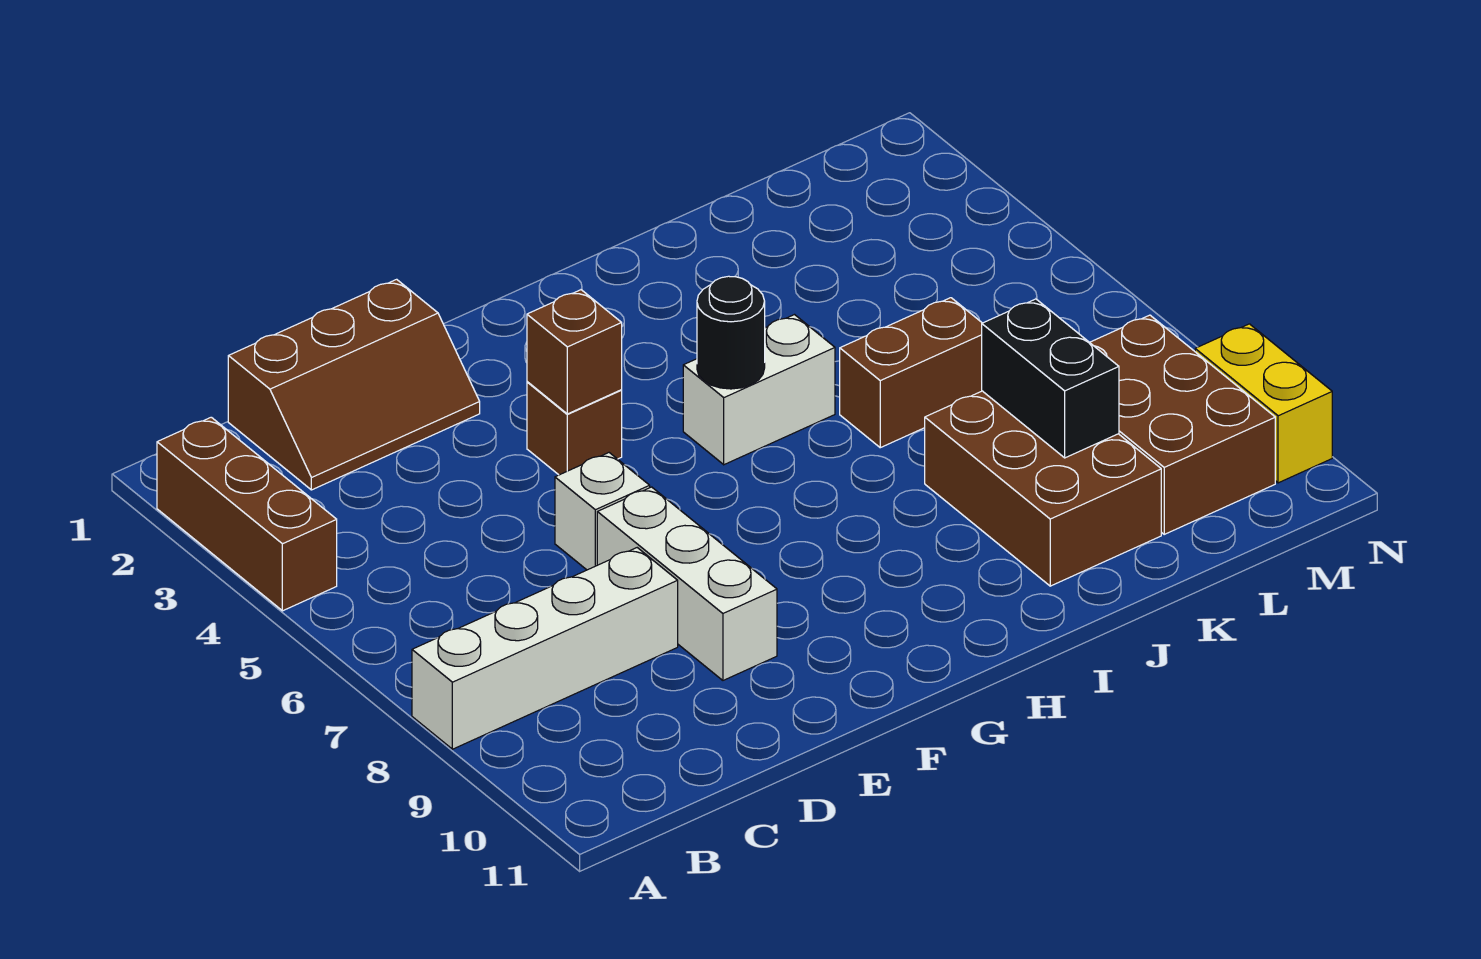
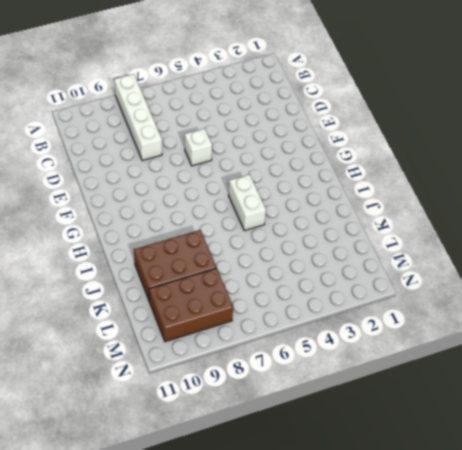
none -> brown brick A2:A4 level 1
none -> brown slope C1:E2 level 1 top 1
none -> white brick E7:E9 level 1

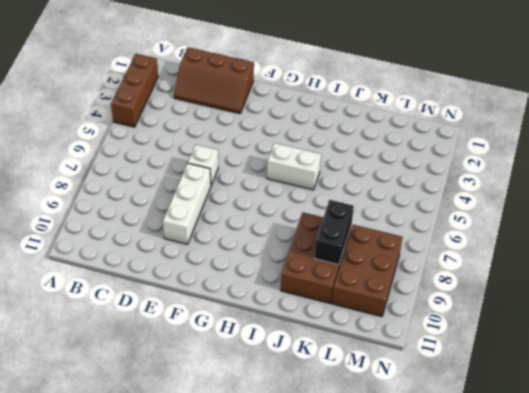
none -> white brick A8:D8 level 1
none -> brown brick F4 level 1
none -> brown brick J6:K6 level 1

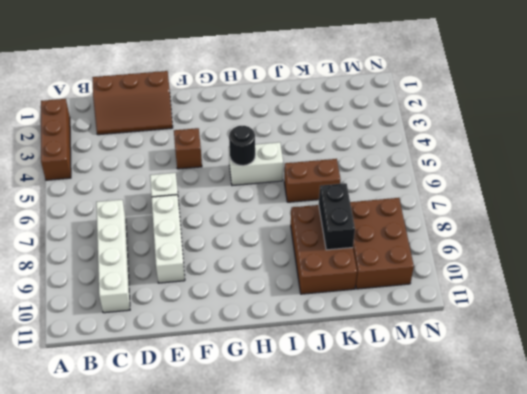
white brick C7:C10 level 1 -> white brick A8:D8 level 1
none -> yellow brick N9:N10 level 1
none -> brown brick F4 level 2

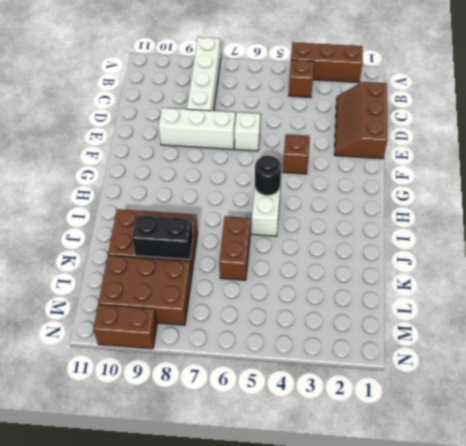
brown brick B4 level 1 -> brown brick F4 level 2
brown brick N9:N10 level 1 -> yellow brick N9:N10 level 1

